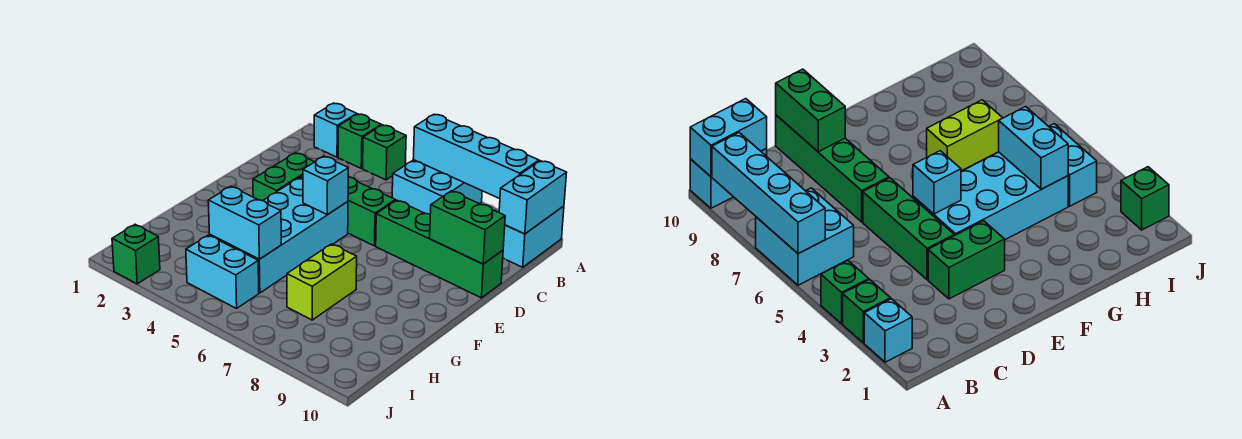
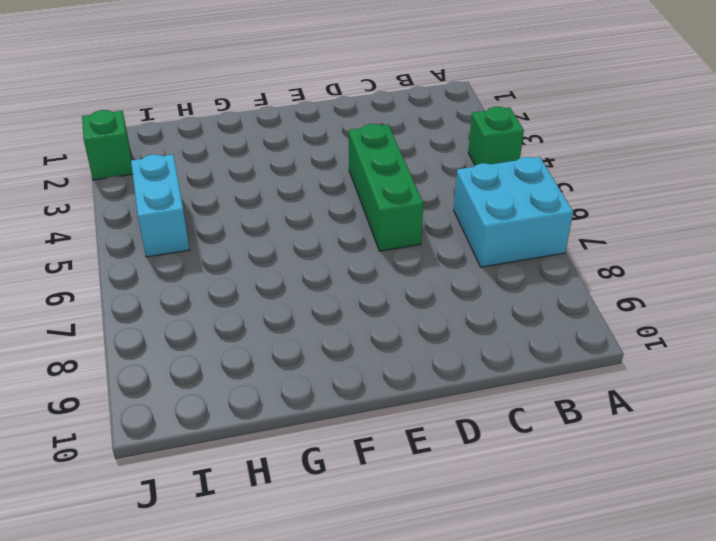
none -> cyan brick A2 level 1
none -> green brick A3 level 1
none -> cyan brick A10:B10 level 1

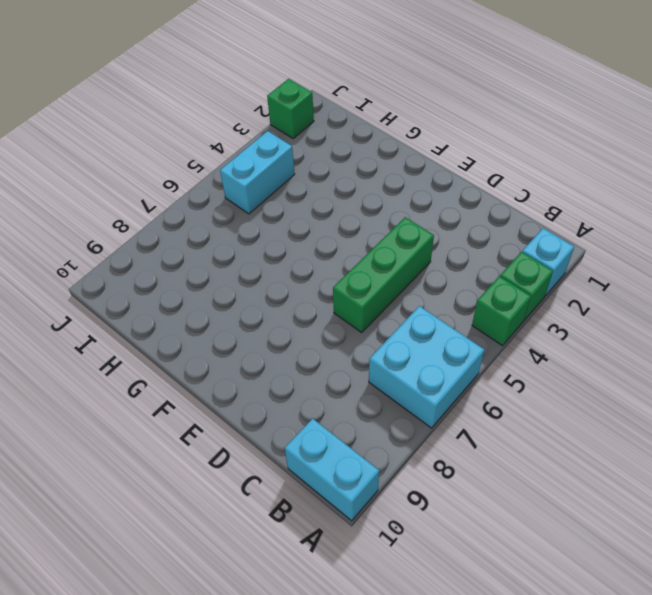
none -> green brick D3:E3 level 1
none -> green brick D7:D10 level 1
none -> cyan brick E4:H5 level 1

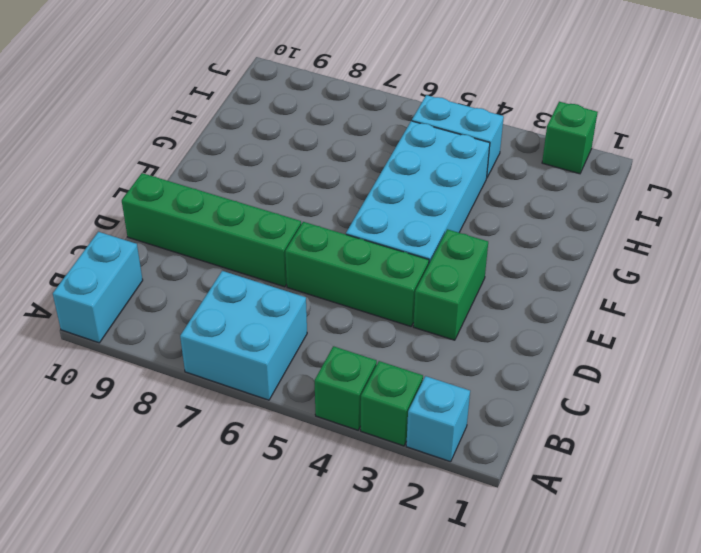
none -> lime brick G7:H7 level 1
none -> cyan brick A6:A9 level 2
none -> cyan brick A10:B10 level 2

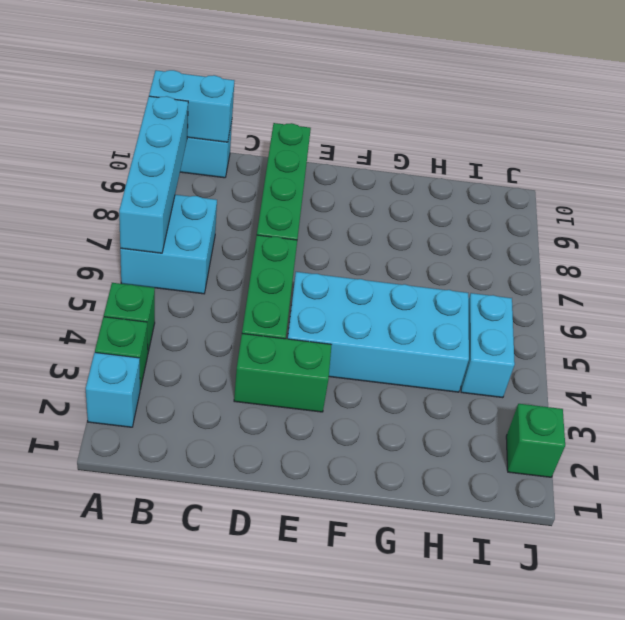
none -> lime brick G7:H7 level 1
none -> green brick D9:D10 level 2
none -> cyan brick E5 level 2

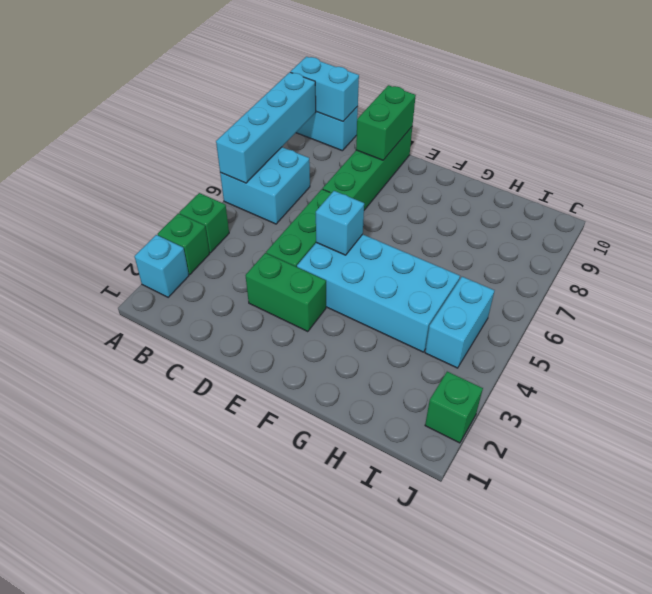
none -> lime brick G7:H7 level 1
none -> cyan brick H4:H5 level 2

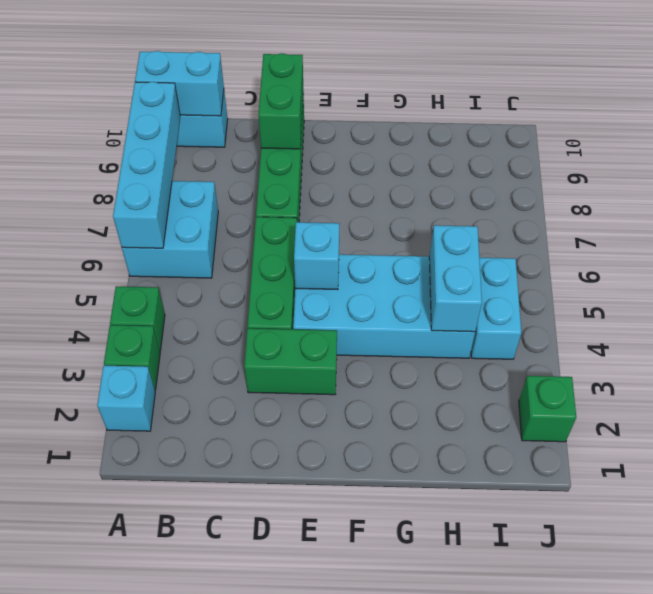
none -> lime brick G7:H7 level 1

